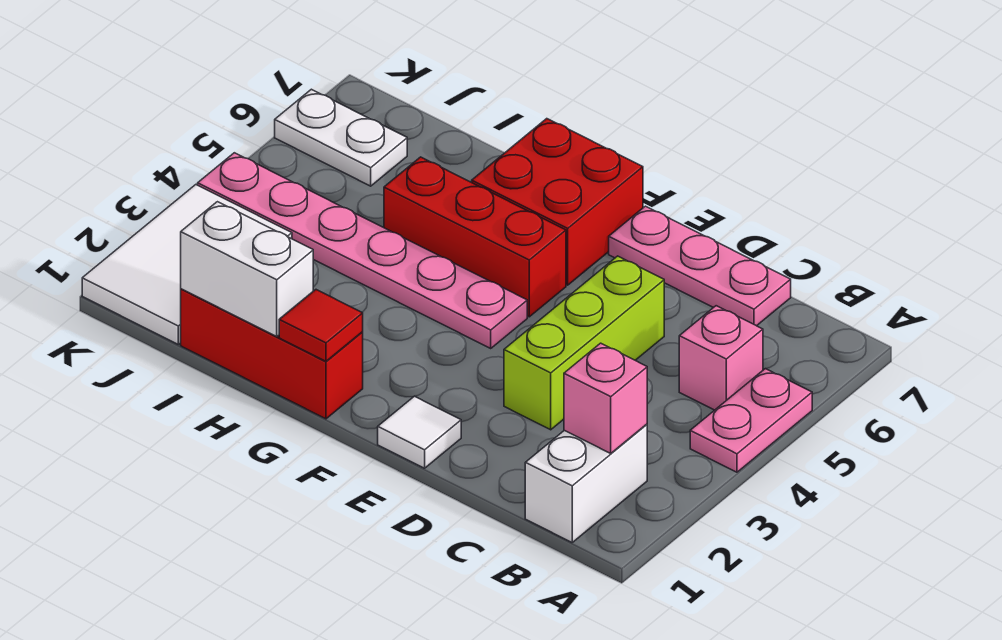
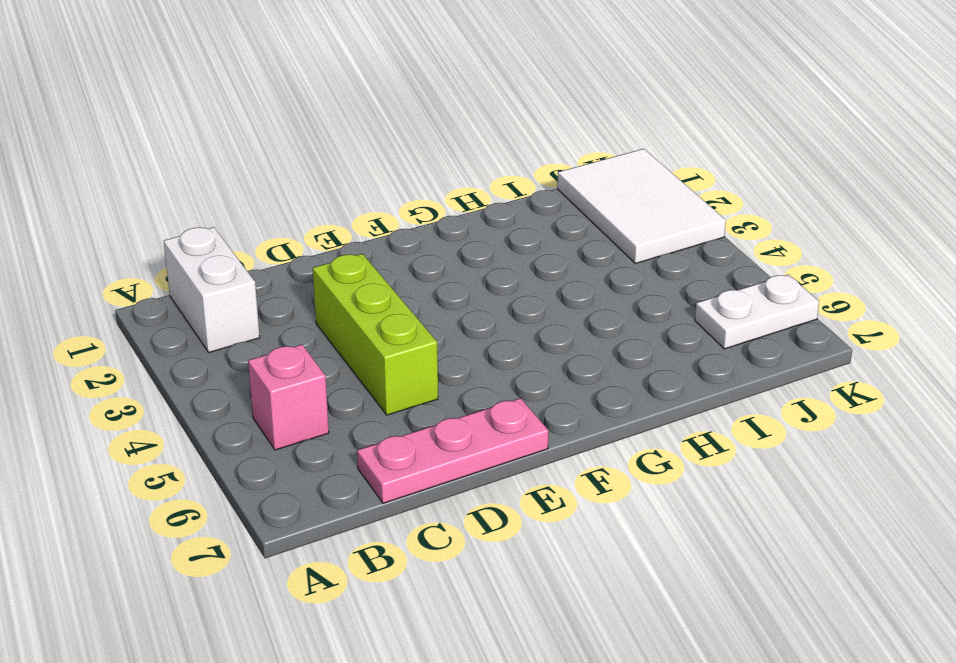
none -> pink plate A4:A5 level 1
none -> white tile E1 level 1
none -> pink plate F4:K4 level 1

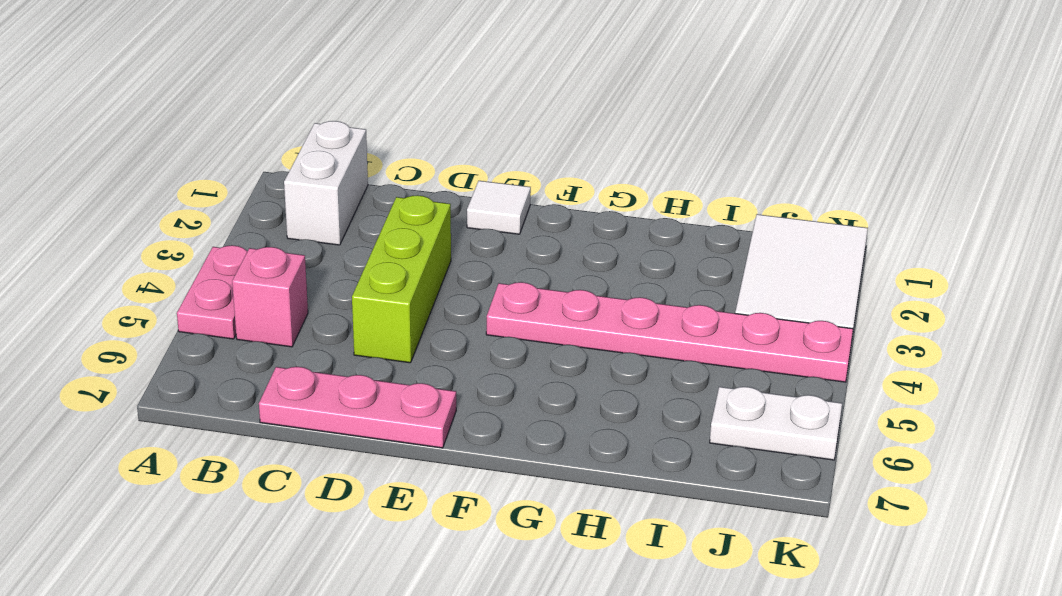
none -> red brick F5:H5 level 1
none -> red brick F6:G7 level 1
none -> red brick G1:I1 level 1

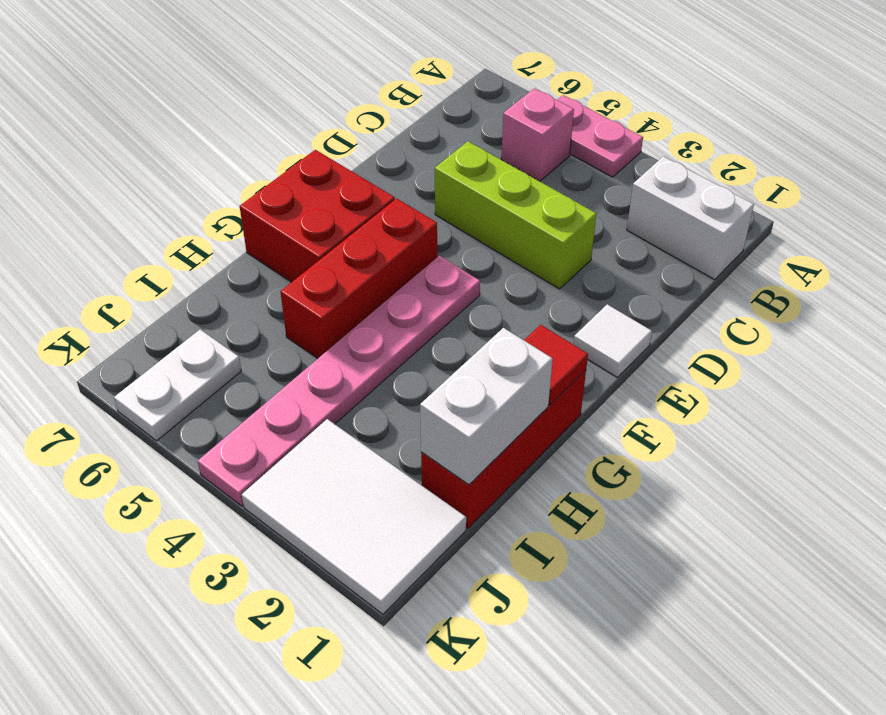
none -> pink plate C7:E7 level 1
none -> pink brick B2 level 2

